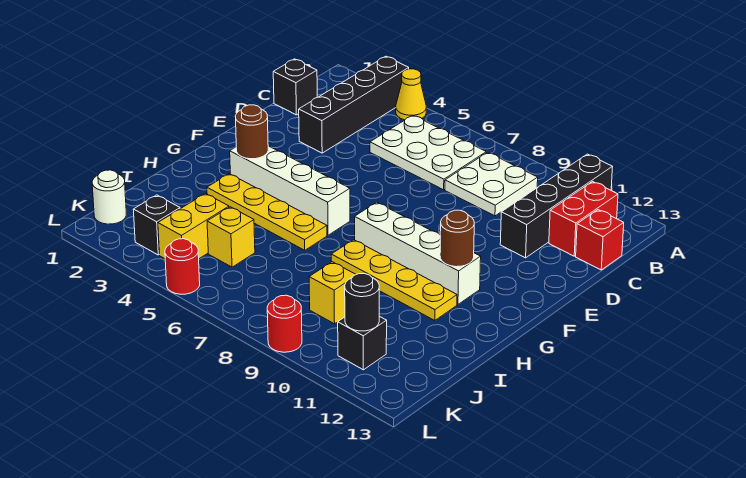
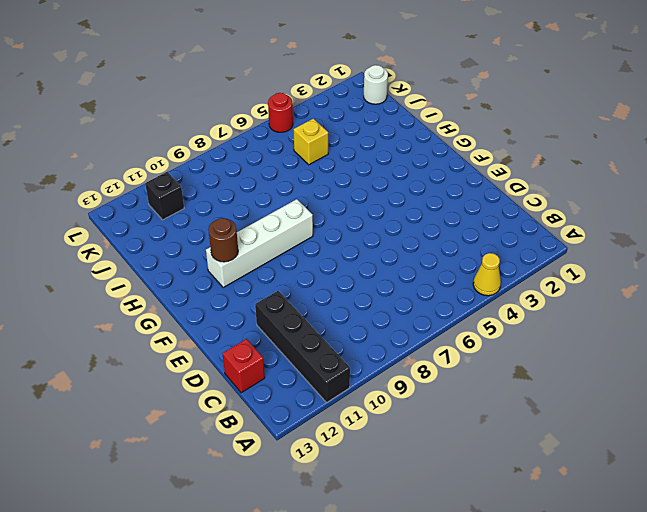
none -> black brick A3:D3 level 1
none -> white plate B5:C7 level 1
none -> white plate B8:C9 level 1

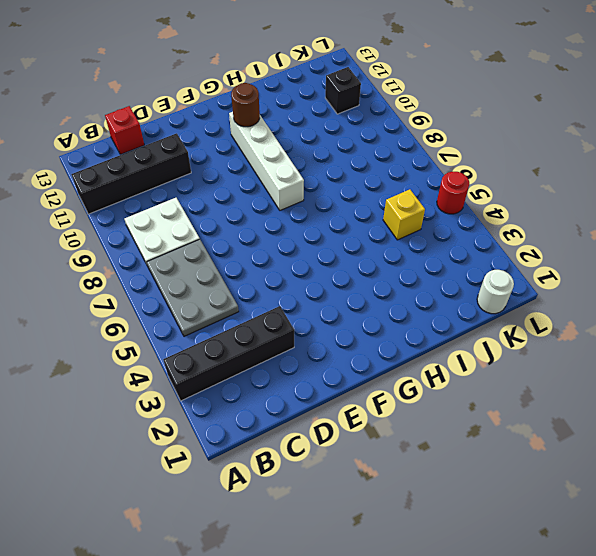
grey plate B5:C7 level 1 -> white plate B5:C7 level 1
none -> yellow cone A4 level 1
none -> red brick B12:C12 level 1
none -> black brick C1 level 1

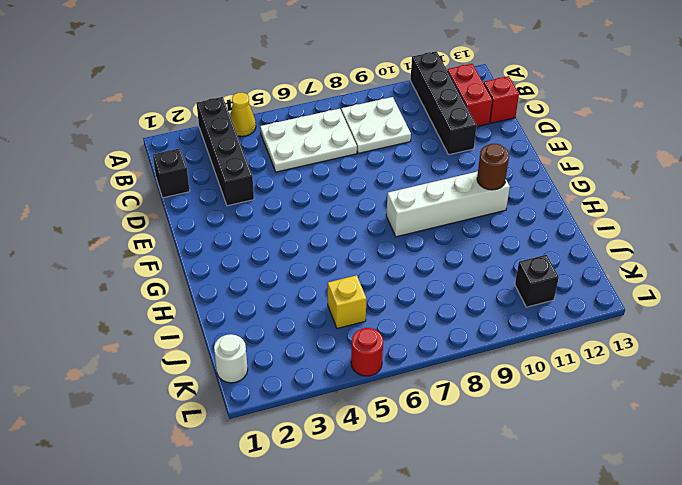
none -> white brick G3:G6 level 1
none -> yellow plate H3:H6 level 1
none -> yellow plate H8:H11 level 1

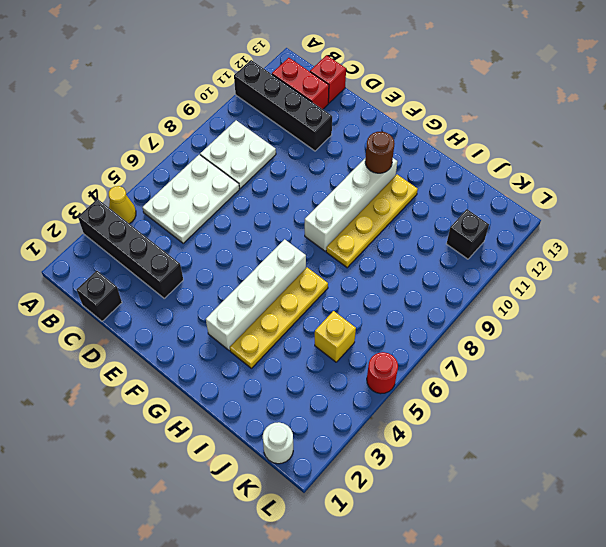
none -> yellow brick J4:K4 level 1
none -> yellow brick J9 level 1
none -> black brick K3 level 1

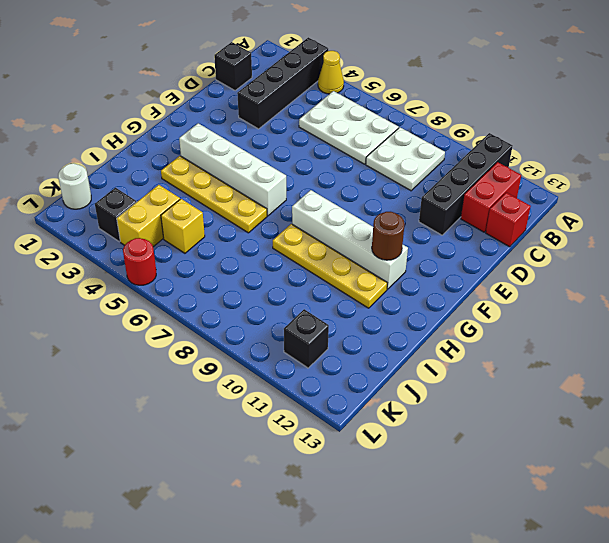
none -> yellow brick J9 level 1
none -> red round brick L9 level 1
none -> brown round brick G3 level 2

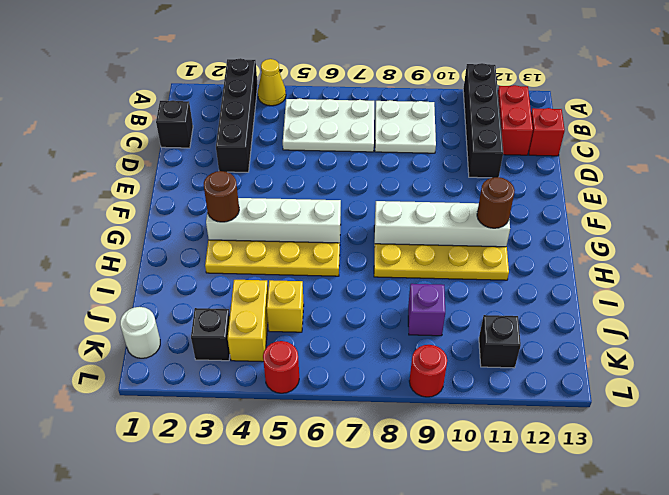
purple brick J9 level 1 -> yellow brick J9 level 1
none -> black round brick K11 level 2

